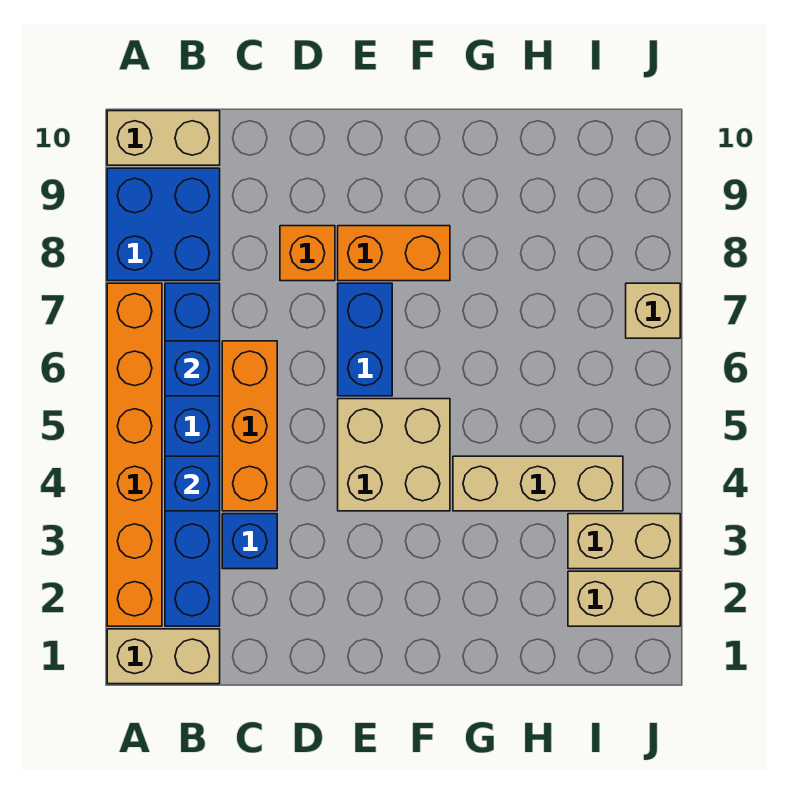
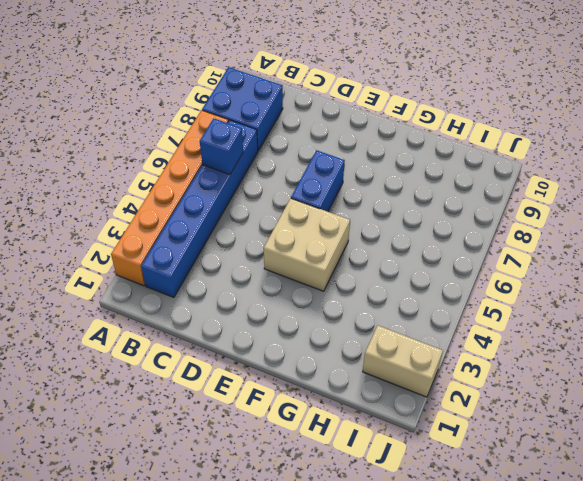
none -> tan brick A1:B1 level 1
none -> tan brick A10:B10 level 1
none -> blue brick C3 level 1

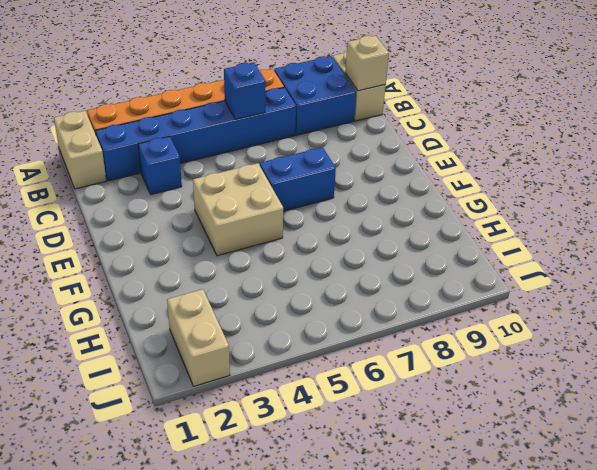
tan brick B10 level 2 -> tan brick J7 level 1
none -> orange brick C4:C6 level 1
none -> orange brick D8 level 1
none -> orange brick E8:F8 level 1

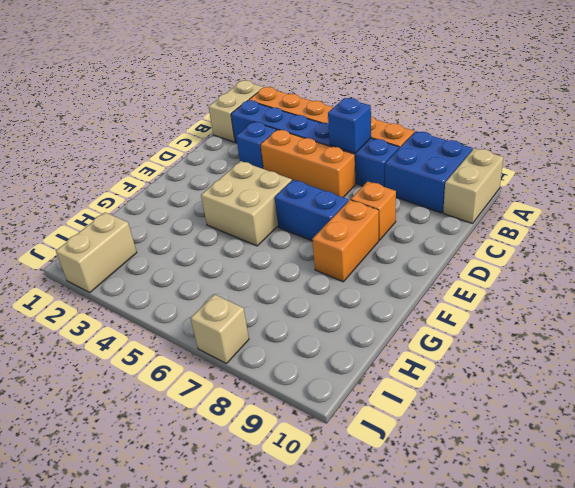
none -> tan brick G4:I4 level 1
none -> tan brick I3:J3 level 1
none -> blue brick B4 level 2

